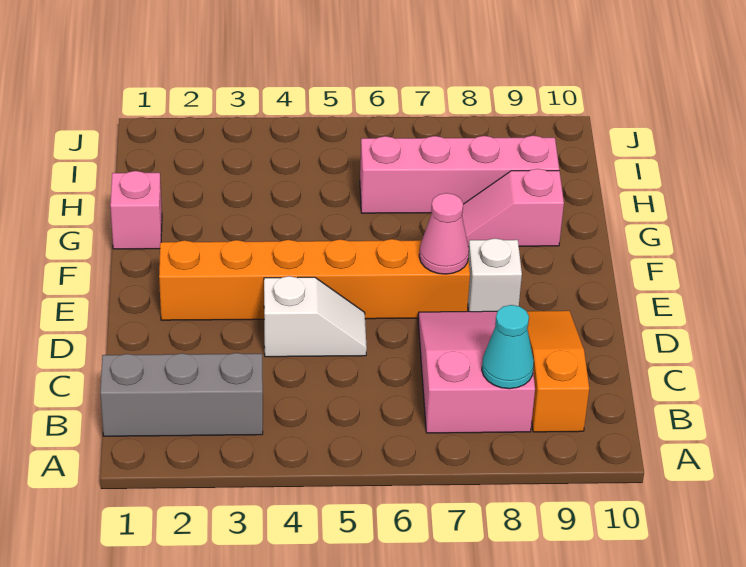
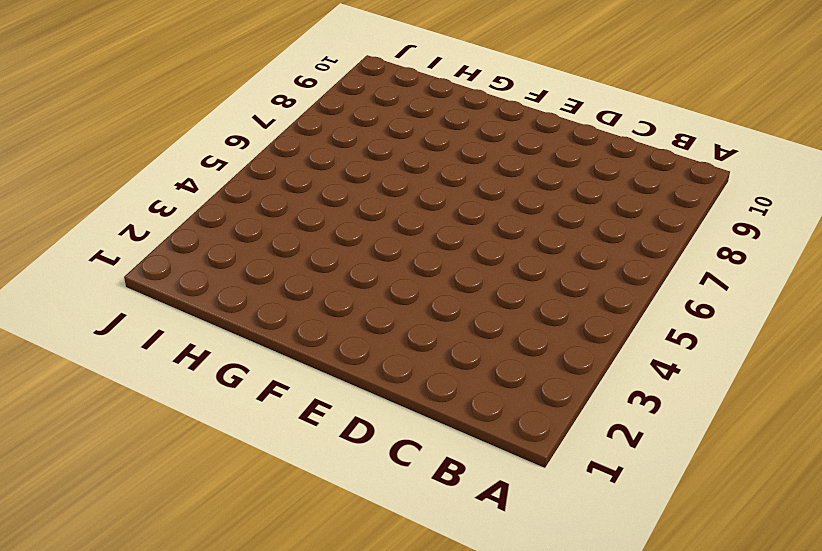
none -> grey brick B1:B3 level 1
none -> pink slope B7:D8 level 1 top B

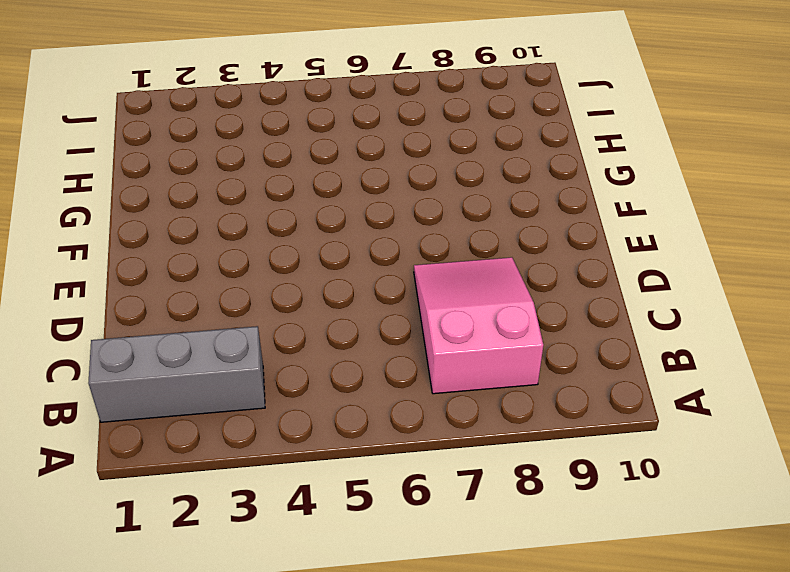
none -> orange slope B9:D9 level 1 top B
none -> white slope D4:D5 level 1 top 4

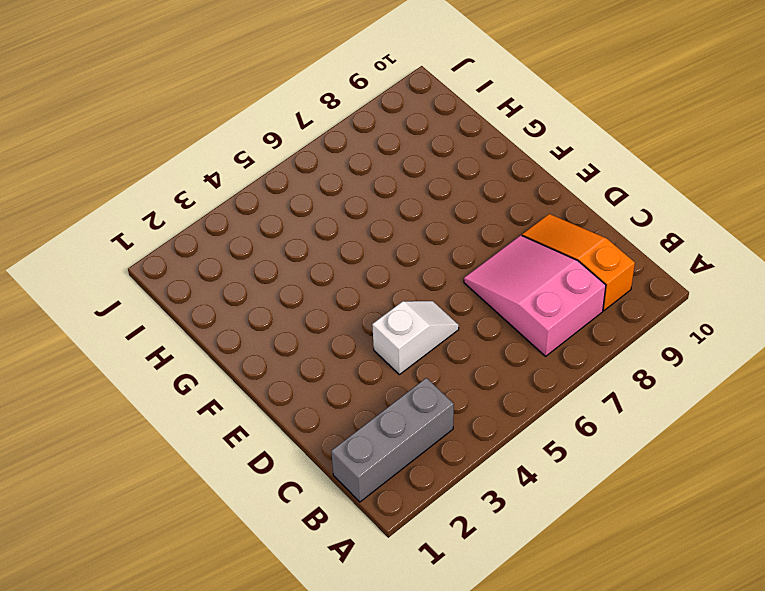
none -> orange brick E2:E7 level 1
none -> white brick E8 level 1

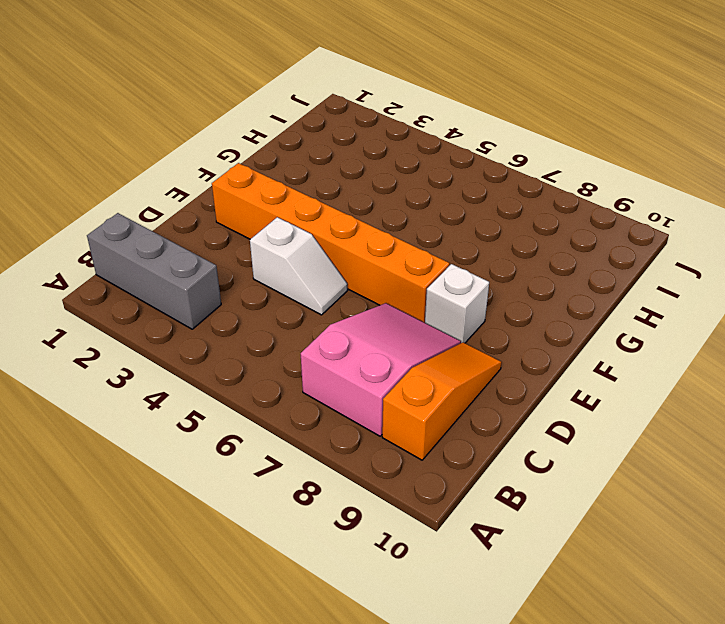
none -> pink brick G1 level 1
none -> pink slope G8:G9 level 1 top 9

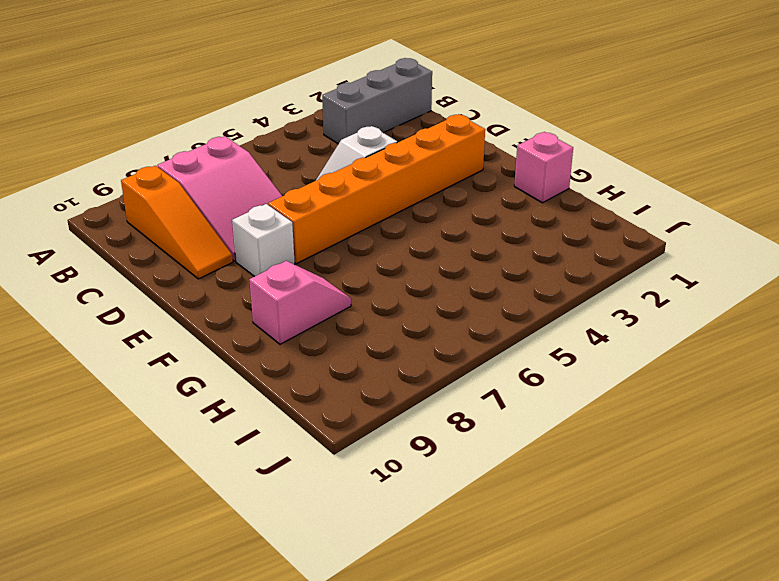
none -> pink brick H6:H9 level 1
none -> cyan cone B8 level 2

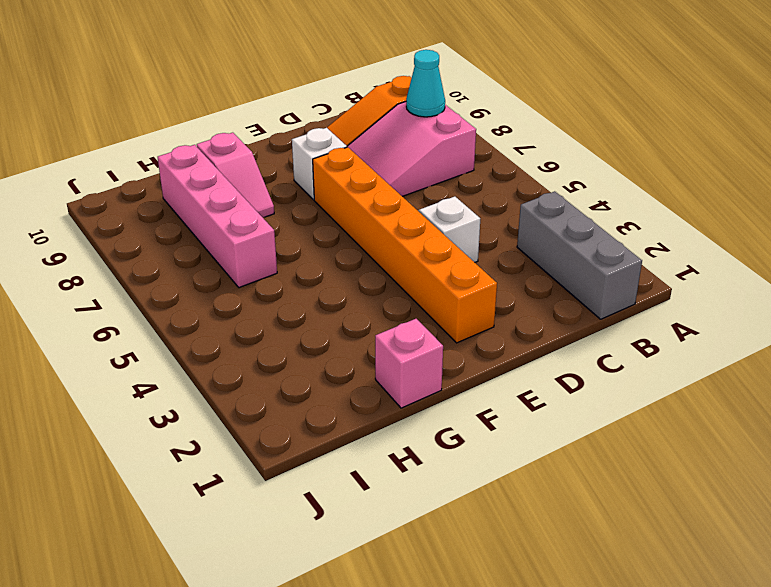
none -> pink cone E7 level 2

